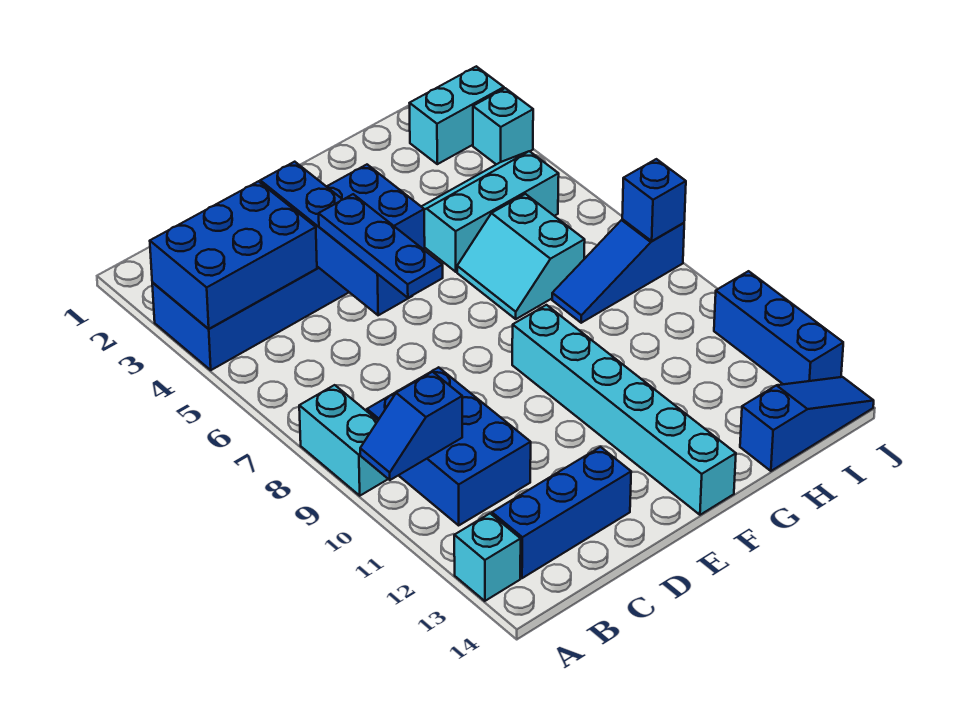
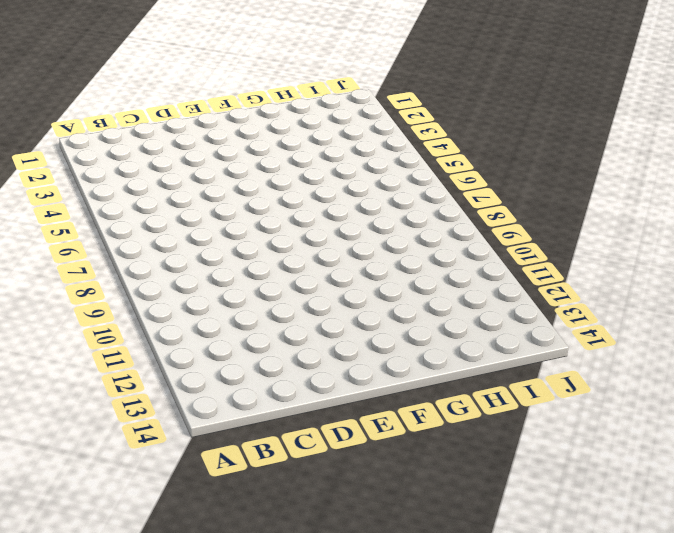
none -> blue brick A3:F4 level 1
none -> cyan brick A8:A9 level 1
none -> cyan brick A13 level 1

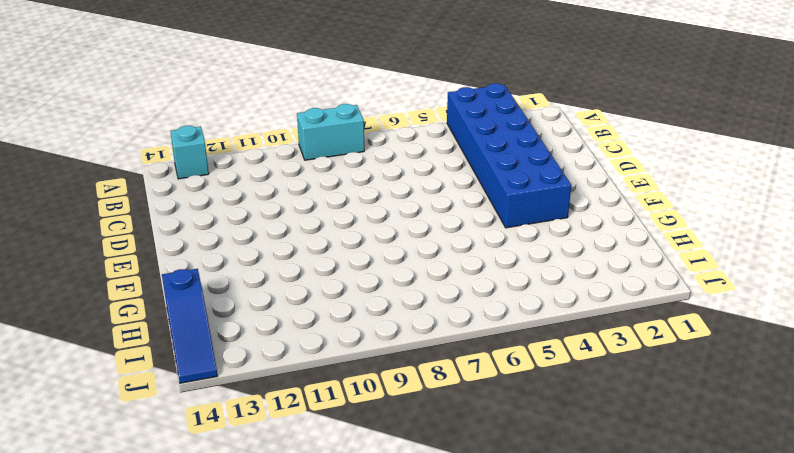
none -> blue brick B9:C11 level 1
none -> blue brick B13:D13 level 1
none -> cyan brick F9:F14 level 1

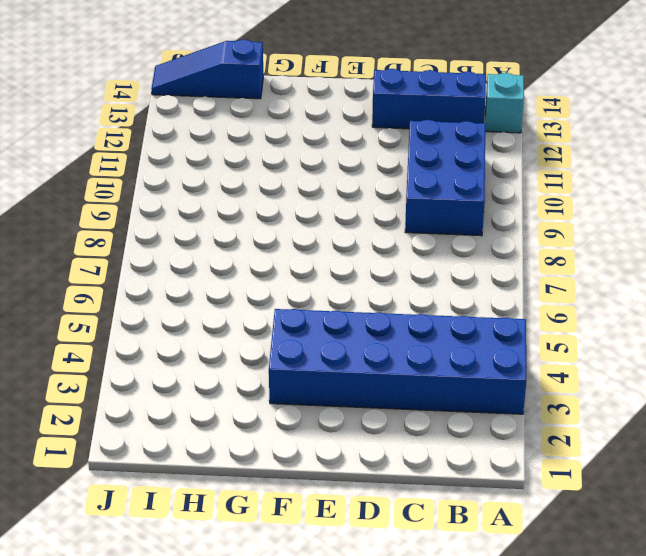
none -> cyan brick A8:A9 level 1
none -> cyan brick F9:F14 level 1
none -> cyan slope G4:I5 level 1 top 5

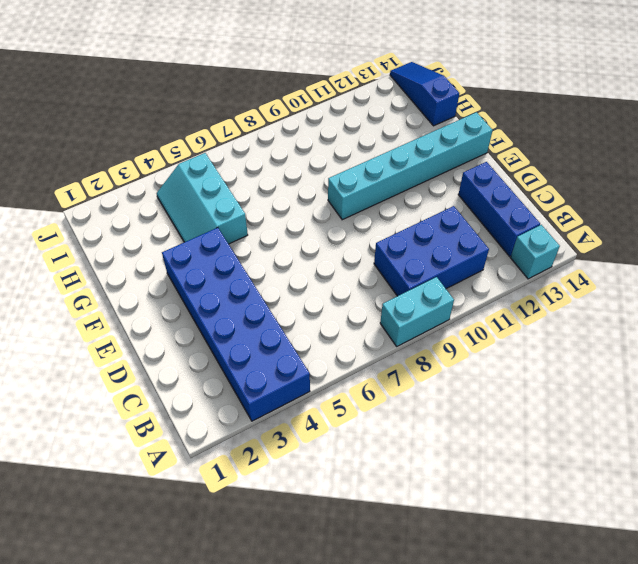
none -> cyan slope G6:H7 level 1 top H
none -> blue slope H8:J8 level 1 top J
none -> cyan brick I2:J2 level 1

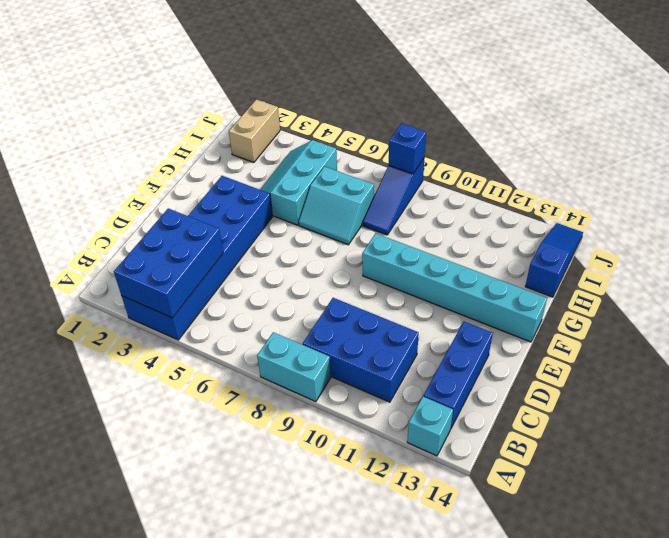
tan brick I2:J2 level 1 -> cyan brick I2:J2 level 1
none -> cyan brick J3 level 1
none -> blue brick J11:J13 level 1
none -> blue slope A10:B10 level 2 top B

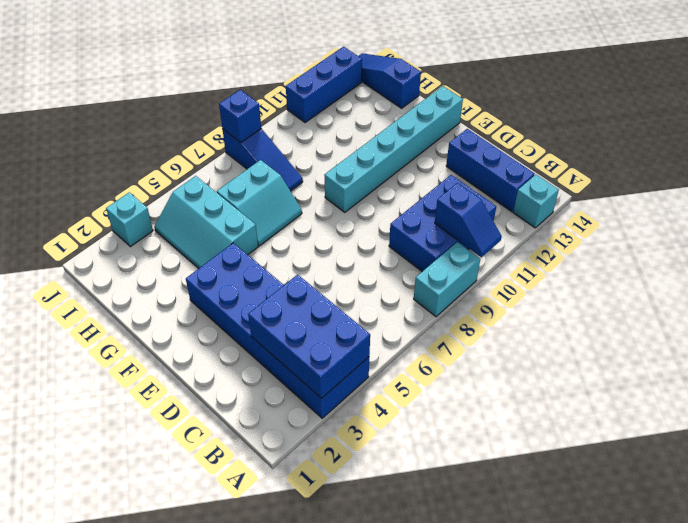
none -> cyan brick I2:J2 level 1
none -> blue brick D3:D6 level 2
none -> blue plate D5:D7 level 3

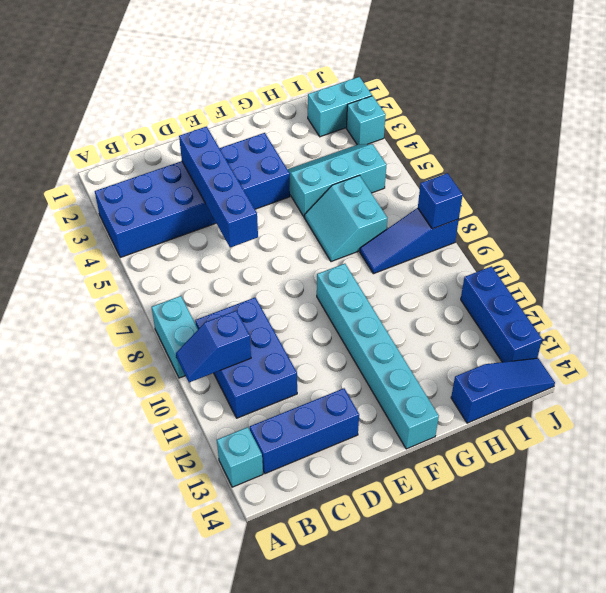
none -> blue brick A3:C4 level 2
none -> blue plate D5:D7 level 3

